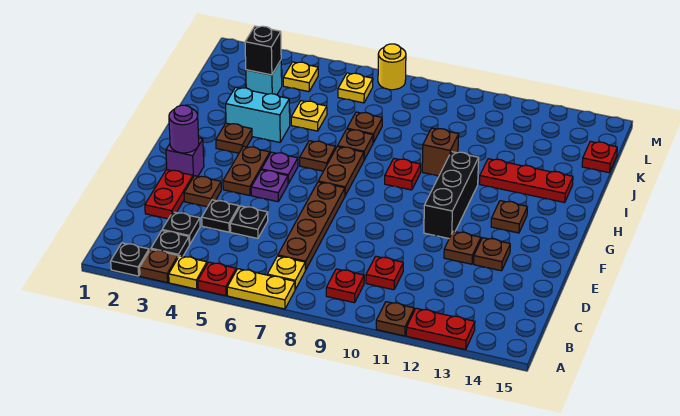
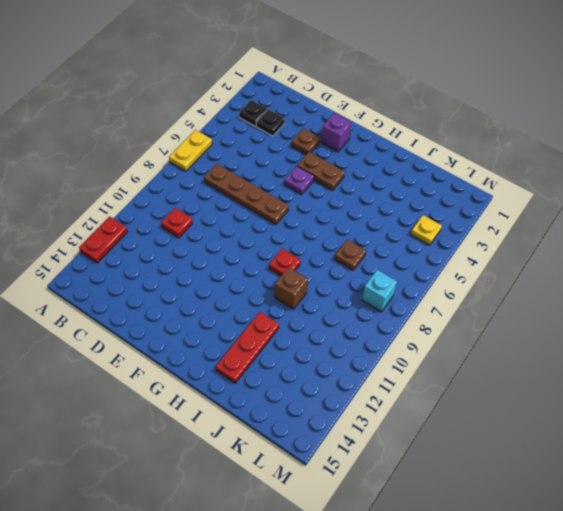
cyan brick L8 level 1 -> cyan brick K3 level 1
none -> black plate A2 level 1
none -> brown plate A3 level 1
none -> yellow plate A4 level 1
none -> red plate A5 level 1

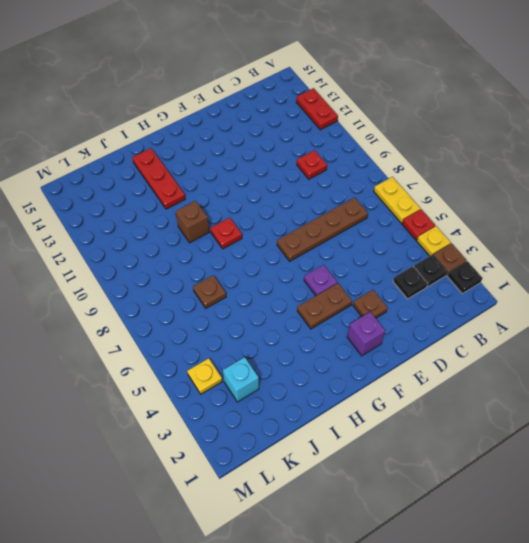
none -> brown plate A11 level 1
none -> yellow plate B7 level 1
none -> red plate B9 level 1
none -> red plate D2:E2 level 1

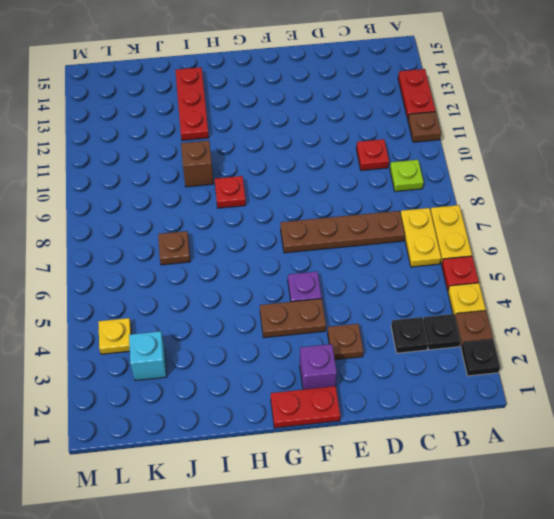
yellow plate B6:B7 level 1 -> yellow plate B7 level 1
lime plate B9 level 1 -> red plate B9 level 1
red plate F1:G1 level 1 -> red plate D2:E2 level 1
none -> black plate D4 level 1
none -> black plate D5 level 1
none -> brown plate E12 level 1
none -> brown plate E13 level 1

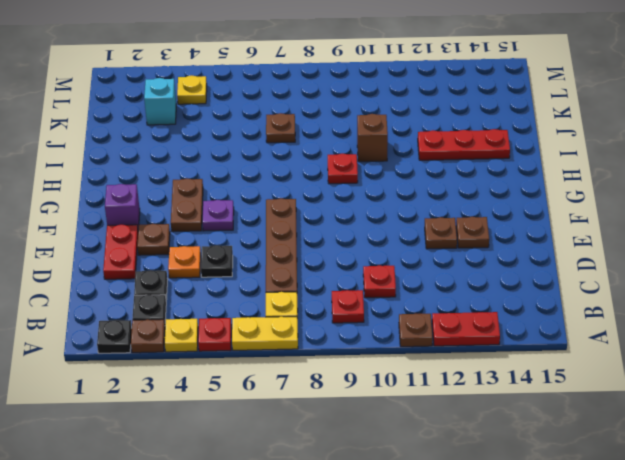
orange plate D4 level 1 -> black plate D4 level 1
none -> black brick F11:H11 level 1
none -> purple plate G5 level 1
none -> brown plate G7:H7 level 1
none -> brown plate G13 level 1

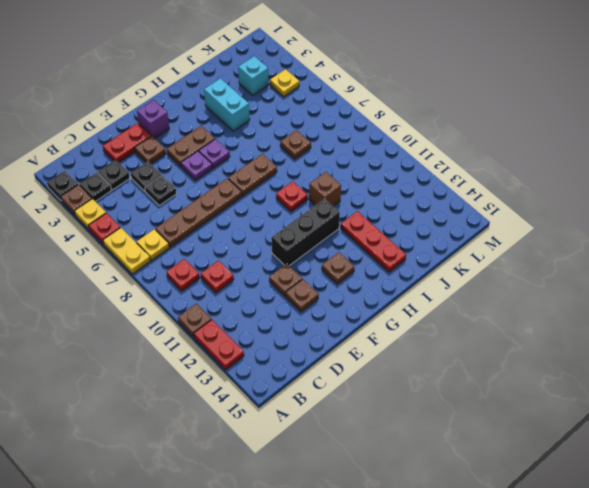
none -> brown plate H3 level 1
none -> brown plate H6 level 1
none -> brown plate I7 level 1
none -> yellow plate J5 level 1

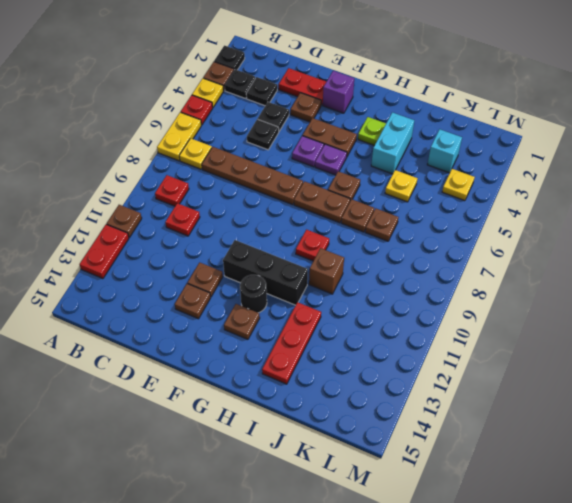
black round brick G12 level 1 -> none
lime plate H3 level 1 -> brown plate H3 level 1
none -> red plate K15 level 1
none -> yellow plate L6 level 1
none -> yellow round brick M7 level 1
none -> purple round brick F2 level 2

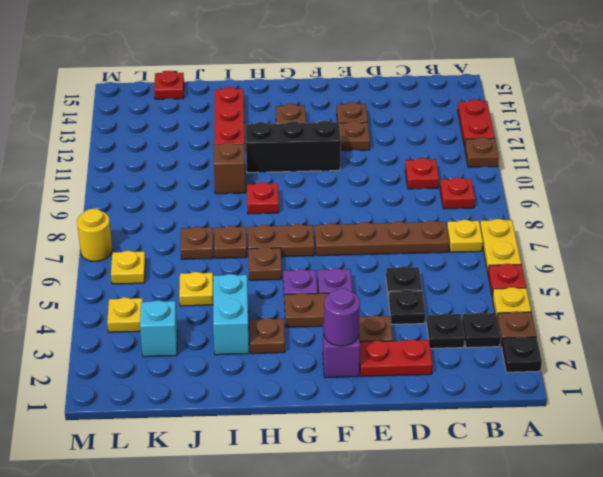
none -> black brick K3 level 2

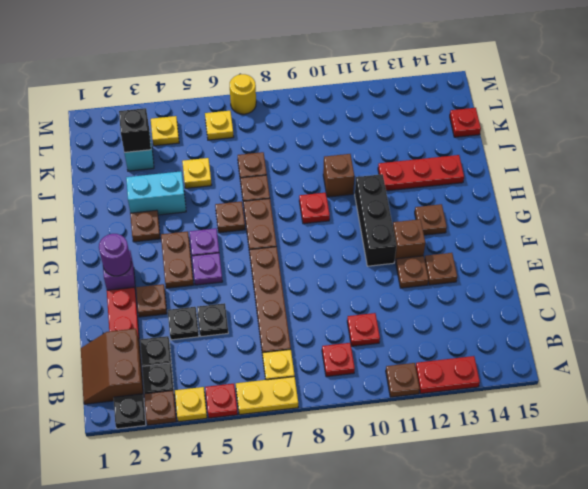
brown slope B1:C2 level 1 top 2 -> none
brown brick F12 level 1 -> none

